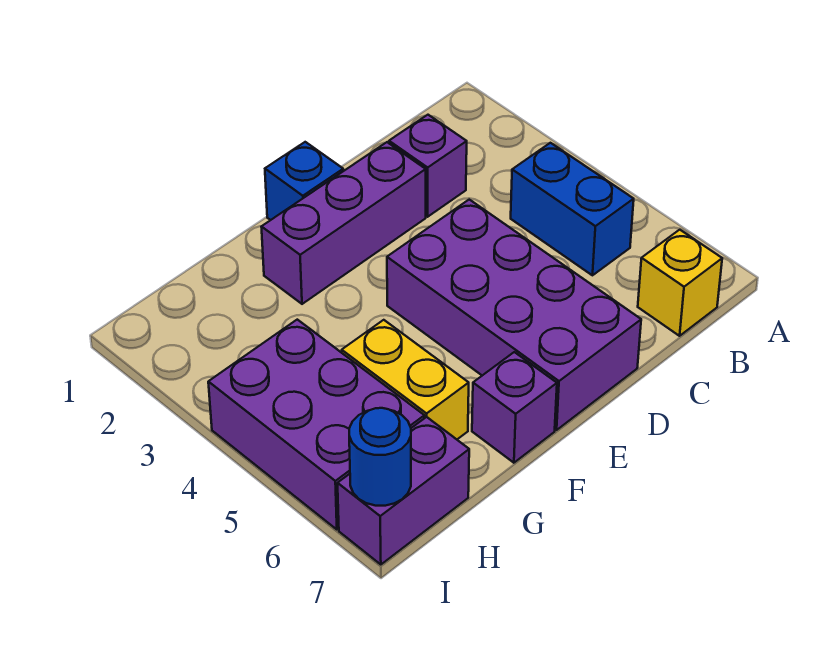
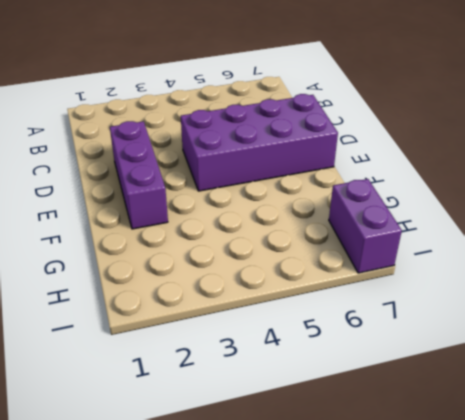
none -> blue brick B4:B5 level 1
none -> yellow brick B7 level 1

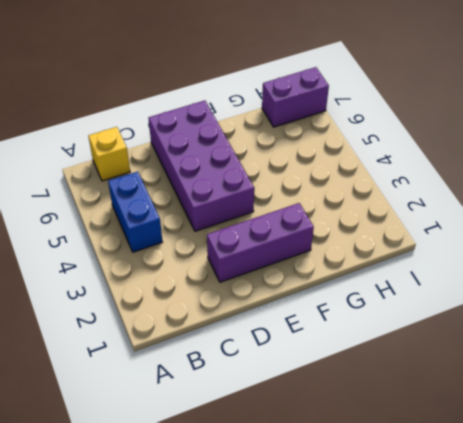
none -> purple brick C2 level 1
none -> blue brick E1 level 1

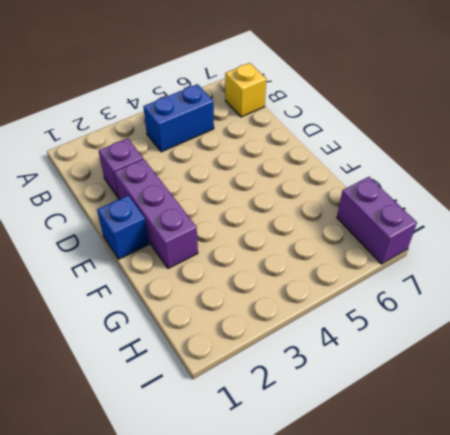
none -> purple brick D4:E7 level 1
none -> purple brick F7 level 1

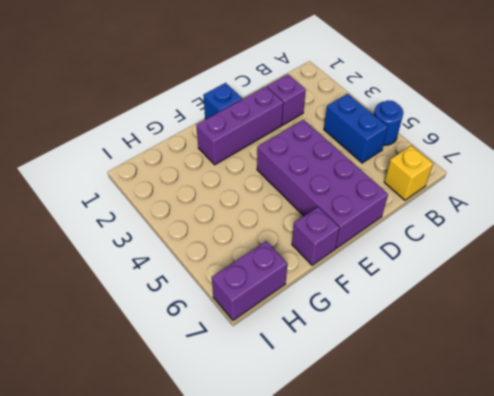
blue round brick A5 level 1 -> blue round brick I7 level 2
none -> yellow brick G5:G6 level 1
none -> purple brick H4:I6 level 1

